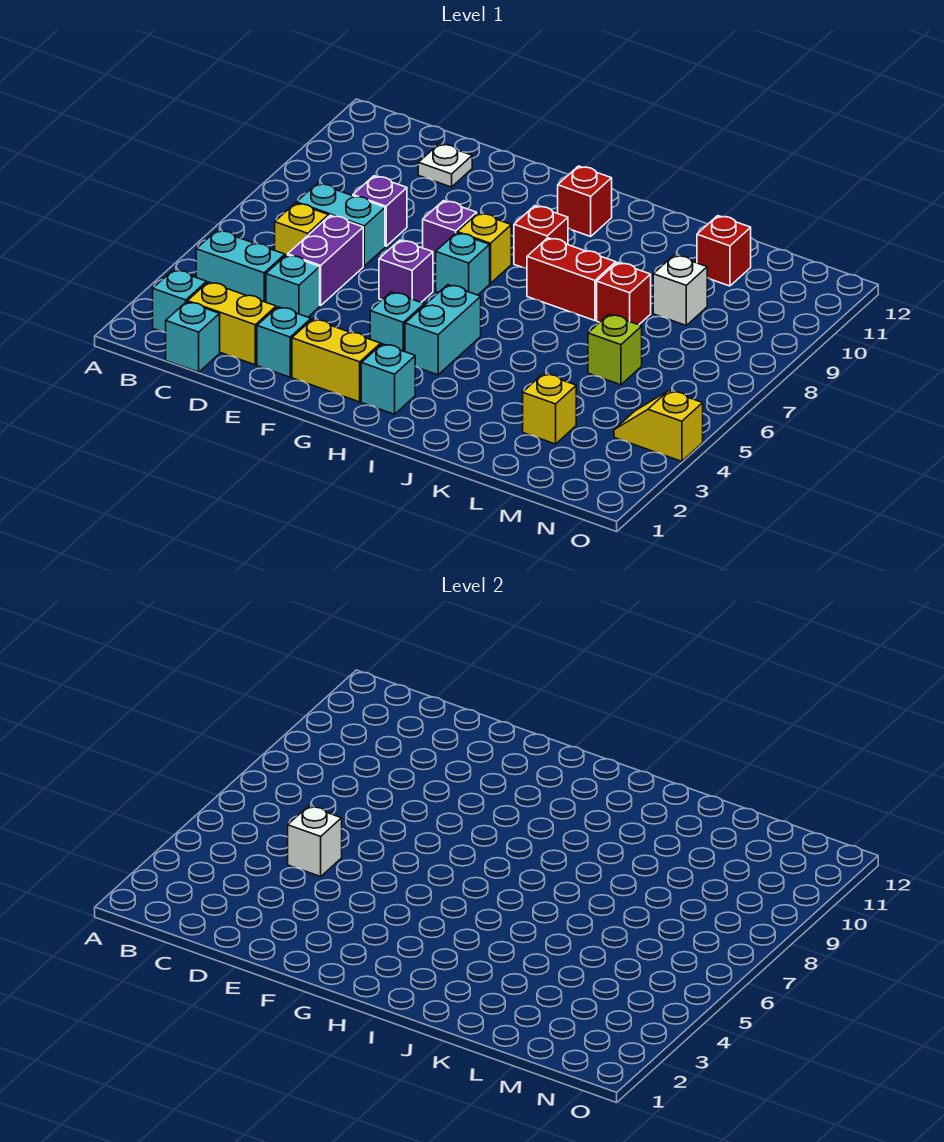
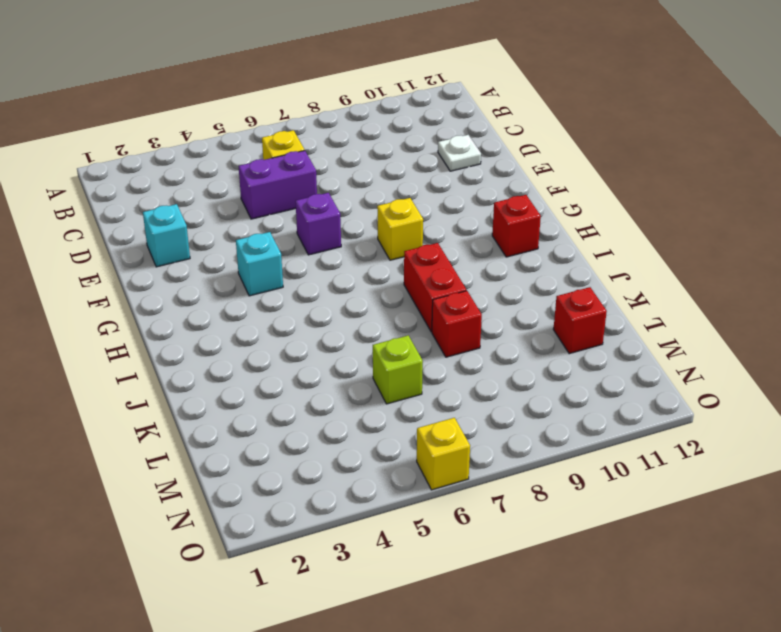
yellow brick O6 level 1 -> yellow brick L3 level 1
none -> cyan brick B2 level 1
none -> cyan brick B4:C4 level 1
none -> cyan brick C1 level 1

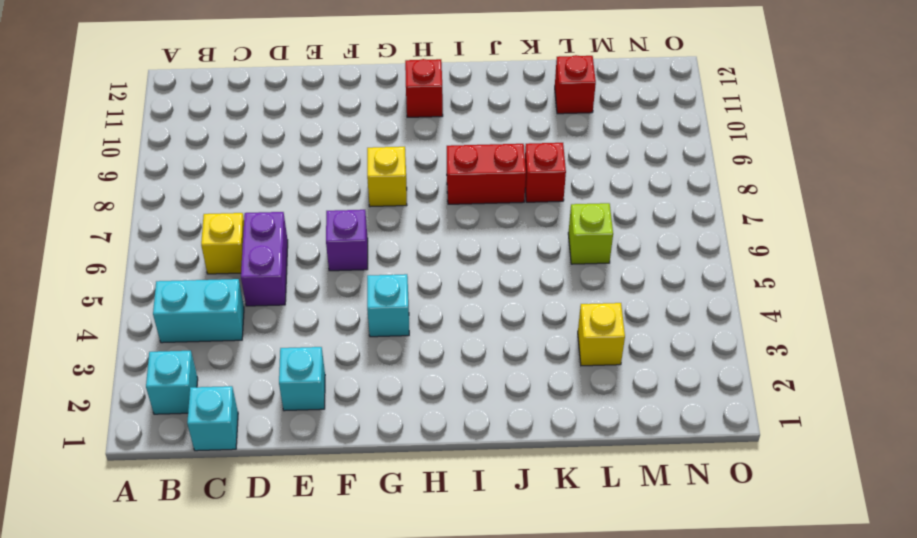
none -> yellow brick C2:D2 level 1
none -> cyan brick C7:D7 level 1
none -> cyan brick D4 level 1

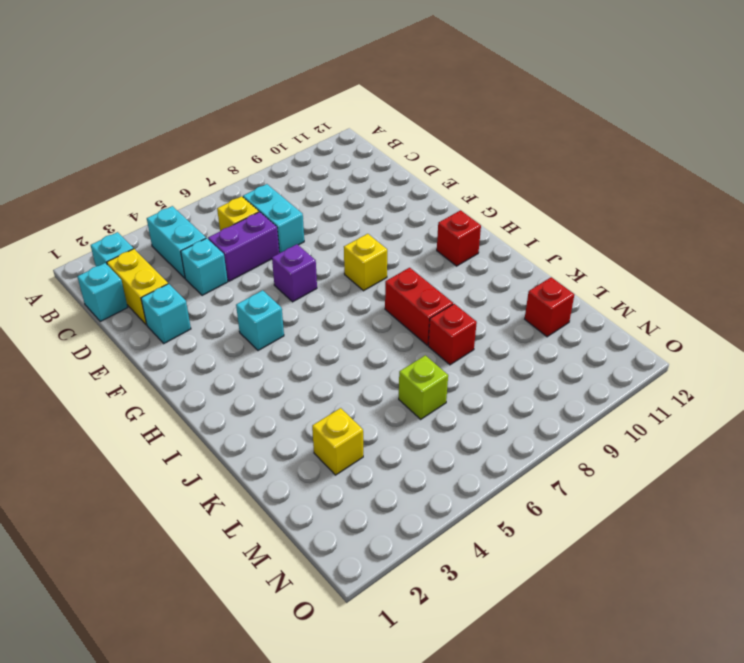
none -> purple brick D8 level 1
none -> white plate D11 level 1
none -> yellow brick F2:G2 level 1

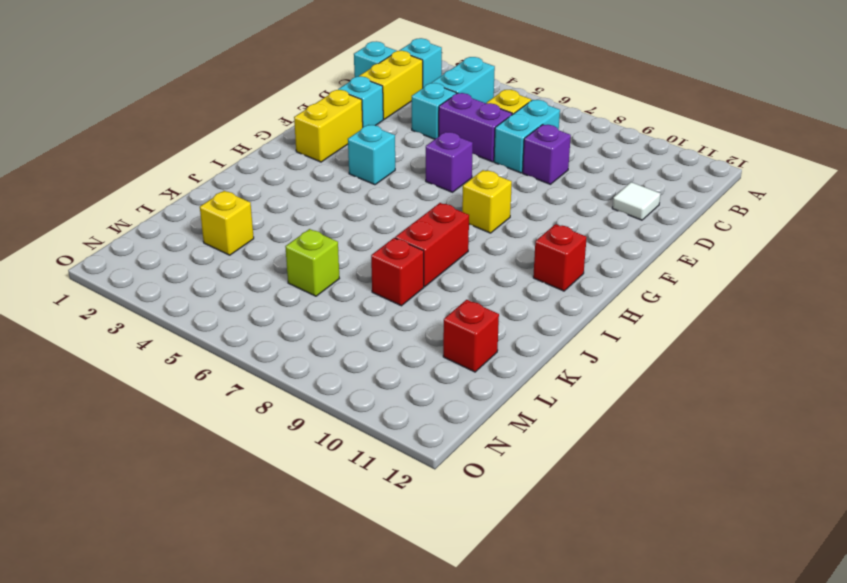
white tile D11 level 1 -> white plate D11 level 1
none -> purple brick F8 level 1
none -> cyan brick G7 level 1
none -> cyan brick H2 level 1

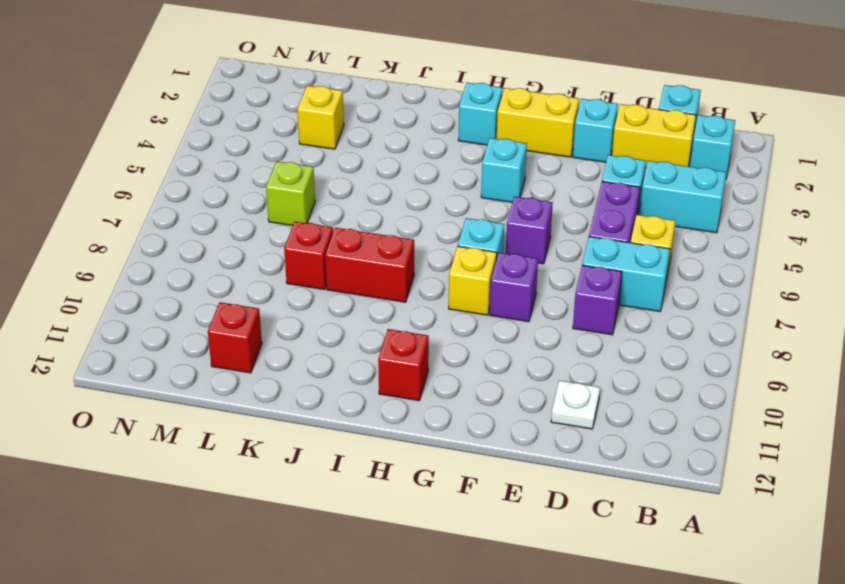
none -> cyan brick H4:H5 level 1
none -> red brick H9 level 1
none -> white brick L9 level 1

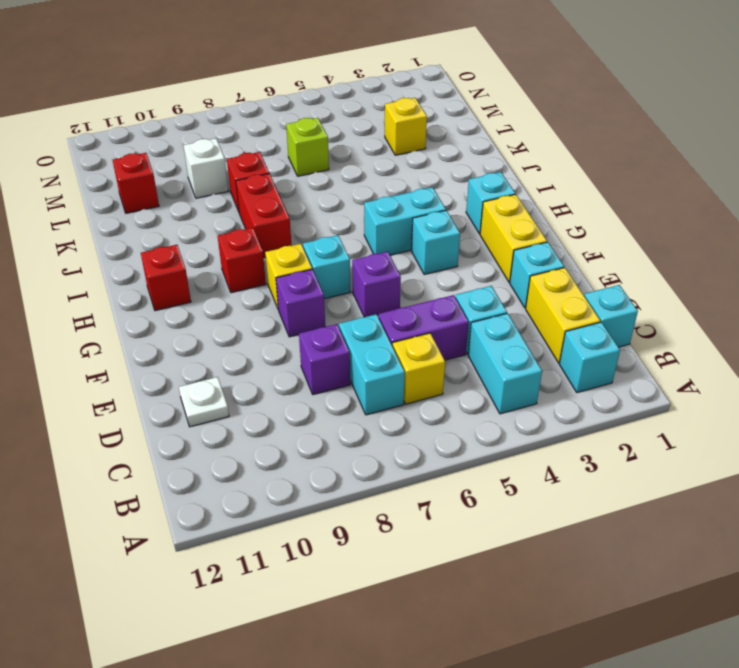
none -> yellow slope N4:O4 level 1 top O
none -> white brick D5 level 2

